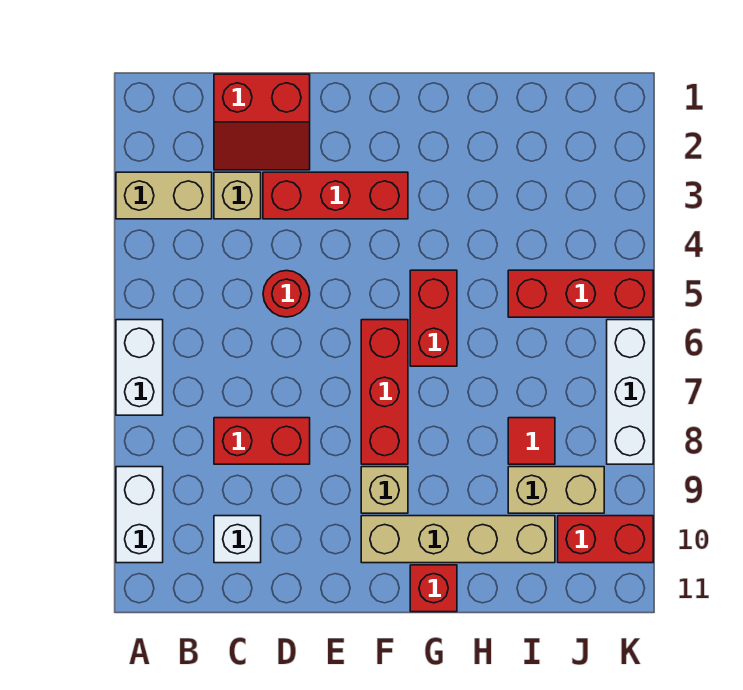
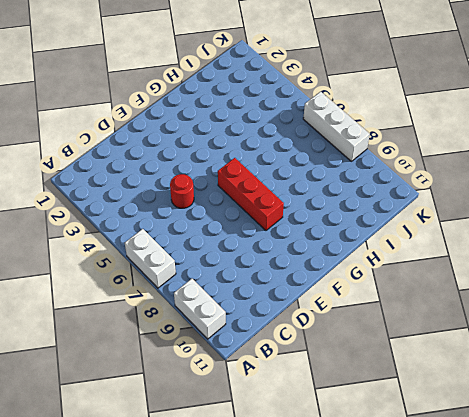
none -> tan brick A3:B3 level 1
none -> red slope C1:D2 level 1 top 1
none -> tan brick C3 level 1

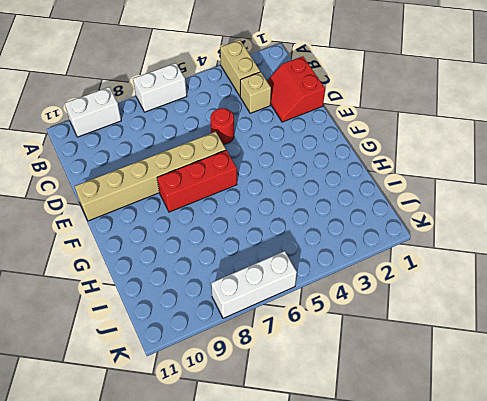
tan brick E6:E11 level 1 -> none
none -> red brick C8:D8 level 1
none -> white brick C10 level 1
none -> red brick D3:F3 level 1

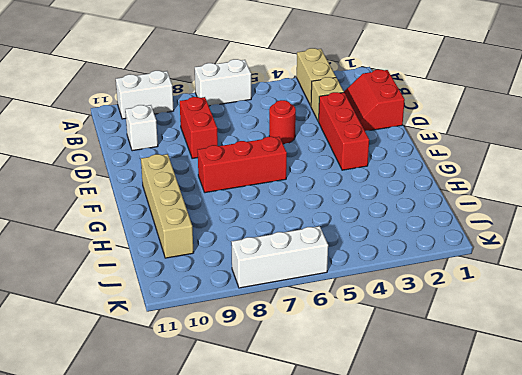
none -> tan brick F9 level 1
none -> red brick G5:G6 level 1
none -> red brick G11 level 1

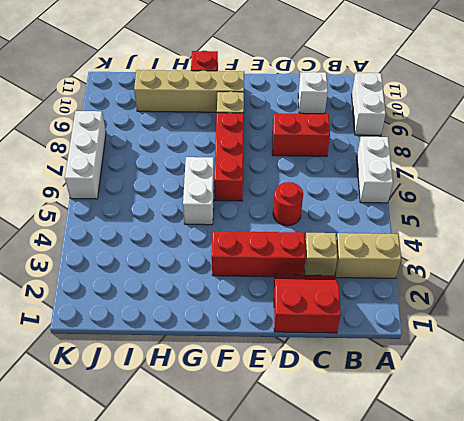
white brick G5:G6 level 1 -> red brick G5:G6 level 1
none -> red brick I5:K5 level 1
none -> red tile I8 level 1
none -> tan brick I9:J9 level 1

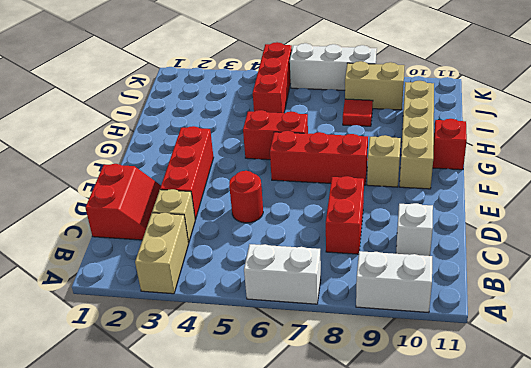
tan brick J8:J9 level 1 -> tan brick I9:J9 level 1
none -> red brick J10:K10 level 1

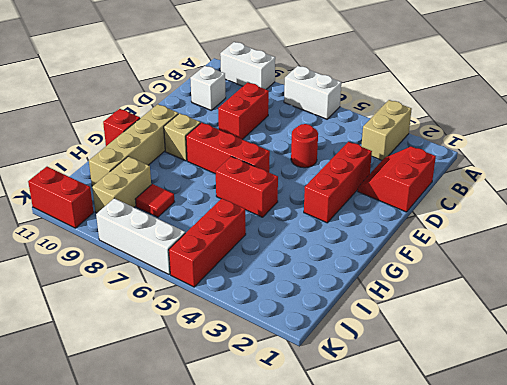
red brick K10:K11 level 1 -> red brick J10:K10 level 1
none -> tan brick C3 level 1

